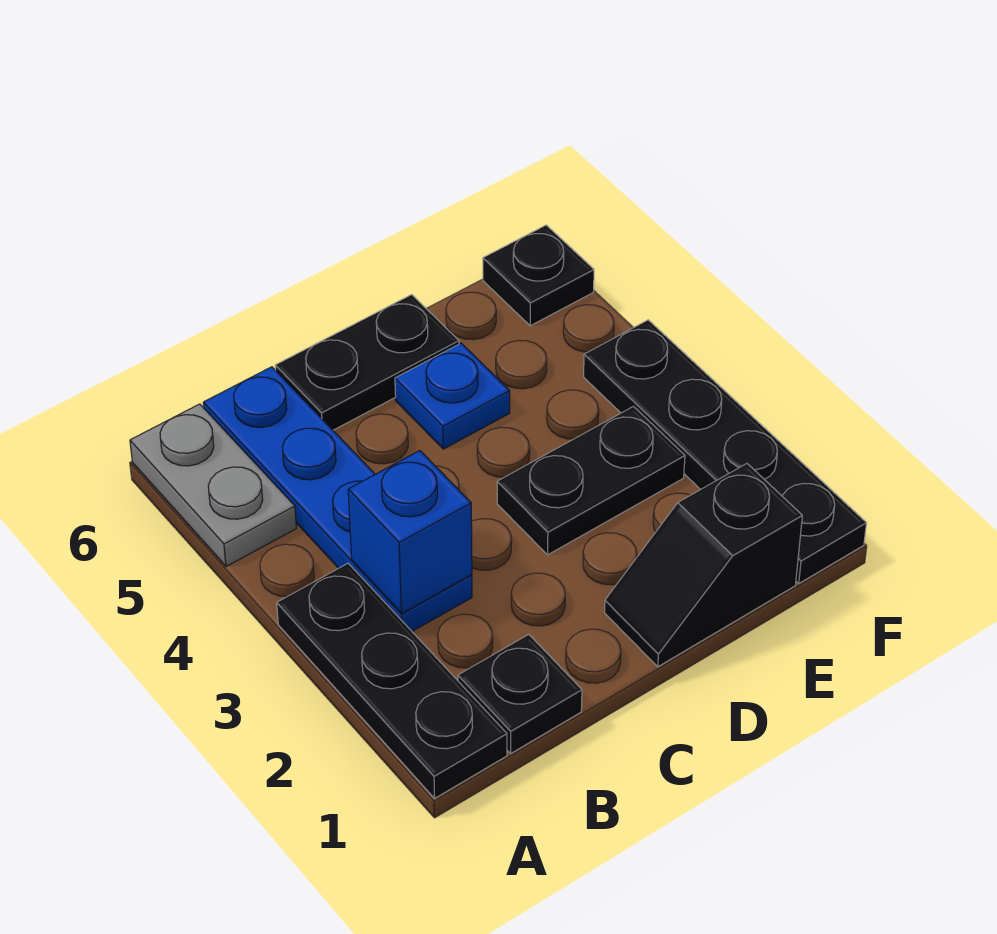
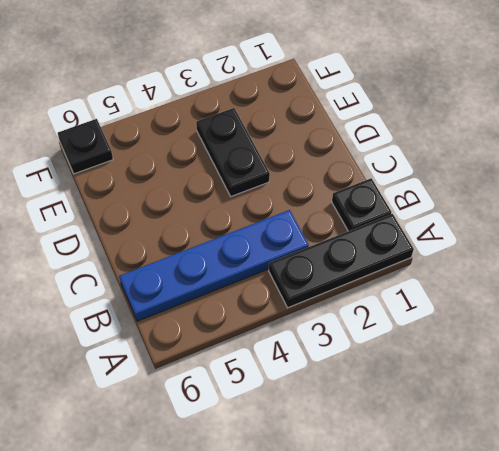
none -> grey plate A5:A6 level 1
none -> black plate C6:D6 level 1

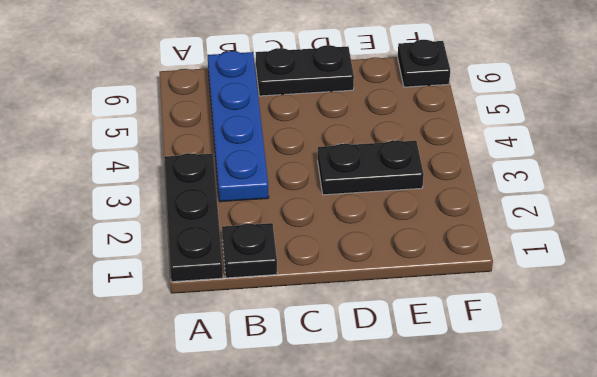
none -> grey plate A5:A6 level 1
none -> black slope D1:E1 level 1 top E

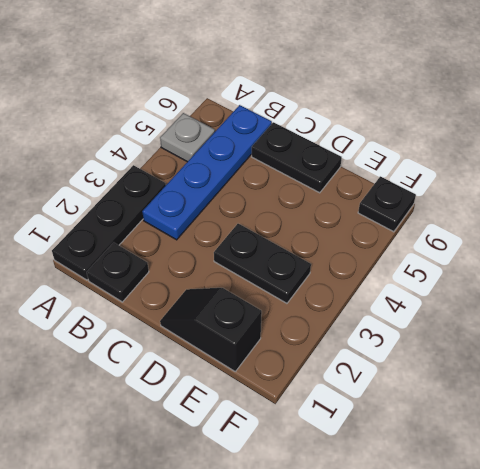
grey plate A5 level 1 -> grey plate A5:A6 level 1
none -> blue plate D5 level 1
none -> black plate F1:F4 level 1

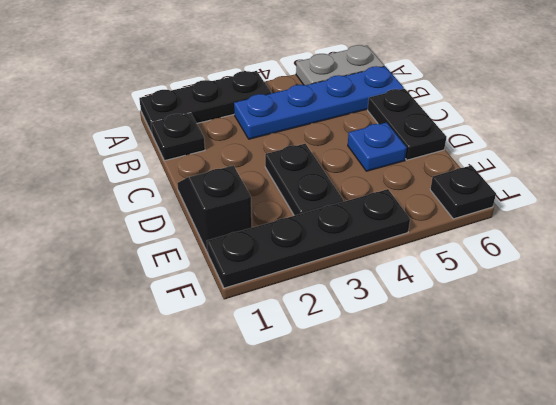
none -> blue brick B3 level 2

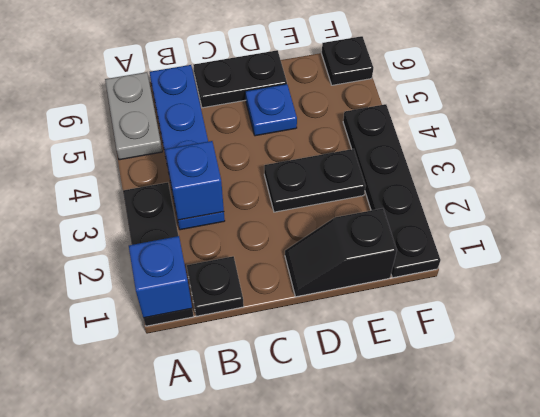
blue brick A1 level 2 -> none

